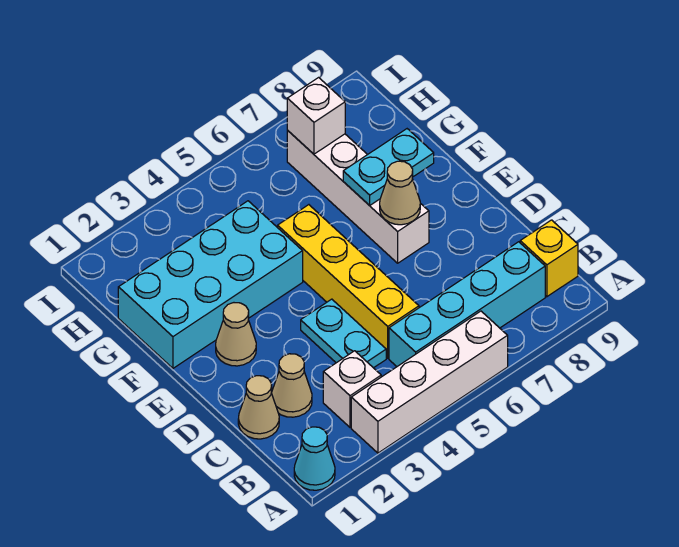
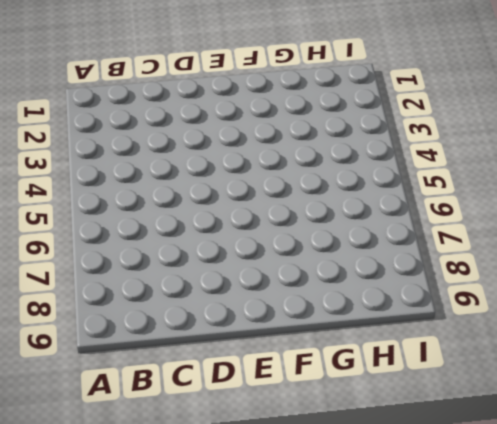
none -> cyan cone A1 level 1
none -> white brick A3:A6 level 1
none -> white brick B3 level 1

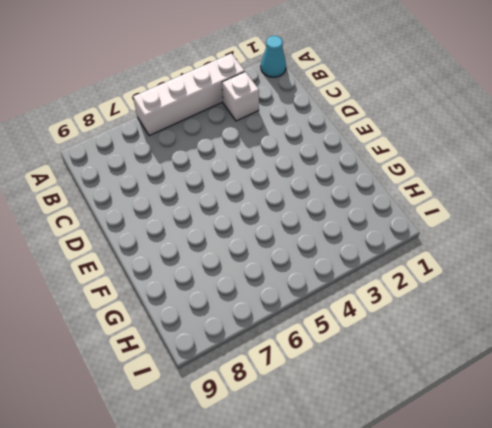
none -> cyan brick B5:B8 level 1
none -> yellow brick B9 level 1
none -> tan cone C1 level 1

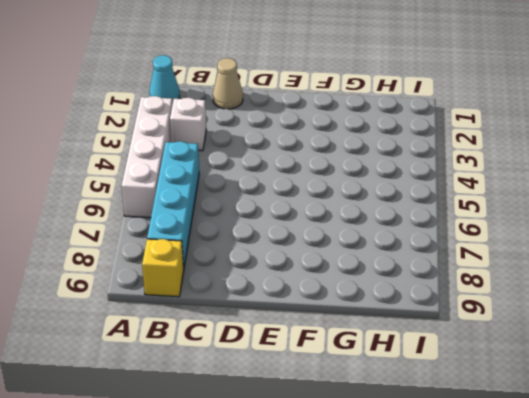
none -> tan cone C2 level 1
none -> cyan plate C4:D4 level 1
none -> yellow brick C5:F5 level 1

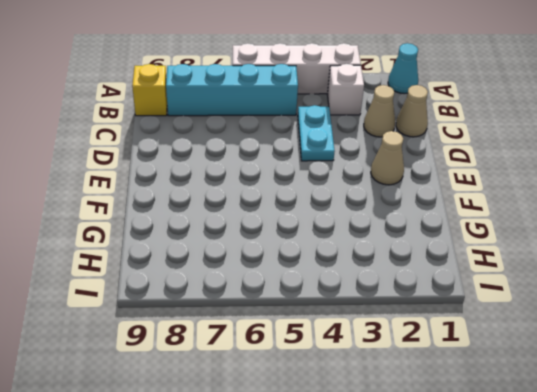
none -> yellow brick C5:F5 level 1
none -> white brick E7:H7 level 1
none -> cyan brick F1:G4 level 1

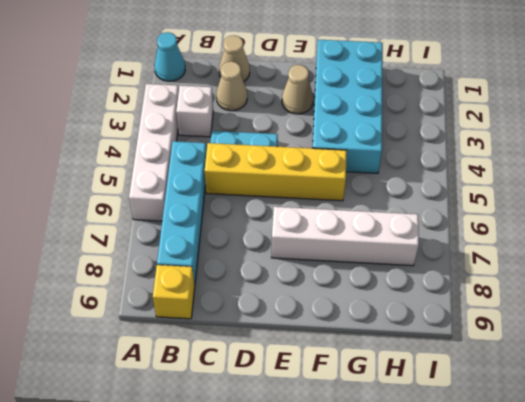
none -> tan cone E7 level 2
none -> cyan plate F7:F8 level 2
none -> white brick H7 level 2

